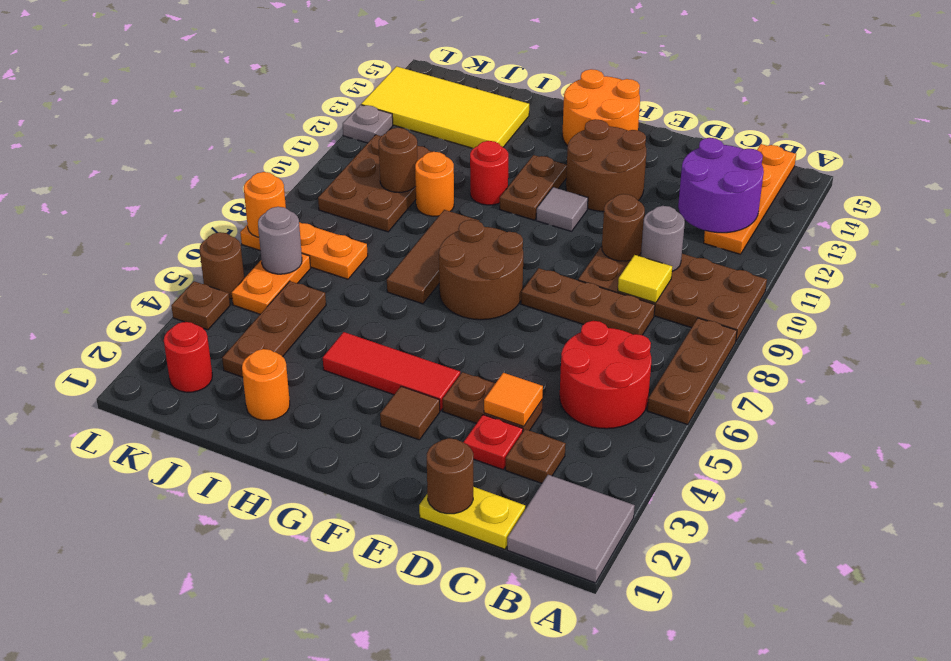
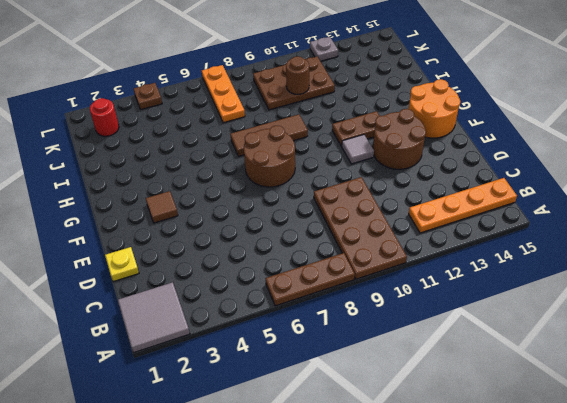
yellow plate D1 level 1 -> yellow plate C1:D1 level 1
none -> red round brick B5:C6 level 1
none -> brown plate C3 level 1
none -> brown plate C8:E8 level 1
none -> red plate D3 level 1

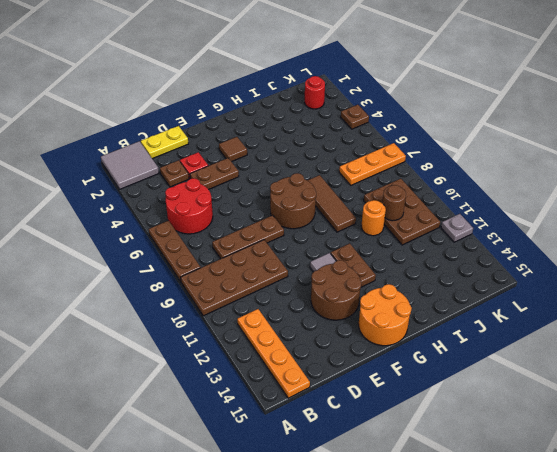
none -> red tile F4:H4 level 1
none -> red round brick H11 level 1
none -> orange round brick I2 level 1
none -> yellow tile I13:L14 level 1

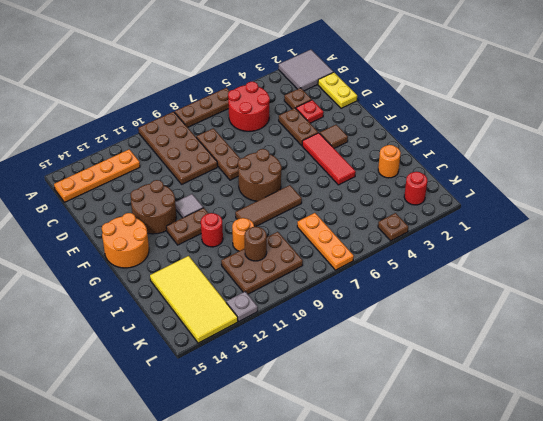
none -> brown plate J3:J5 level 1
none -> orange plate K5:K6 level 1
none -> brown round brick L5 level 1
none -> purple round brick B12:C13 level 2

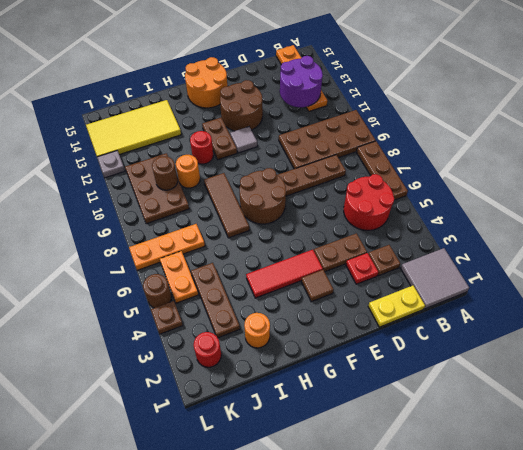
none -> yellow tile C9 level 2
none -> grey round brick C10 level 2
none -> brown round brick D1 level 2
none -> orange tile D4 level 2

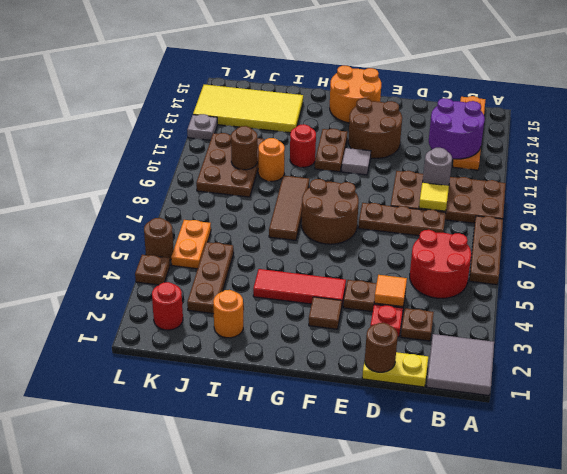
none -> orange plate J7:L7 level 1
none -> brown round brick D10 level 2
none -> grey round brick K6 level 2
none -> orange round brick L7 level 2

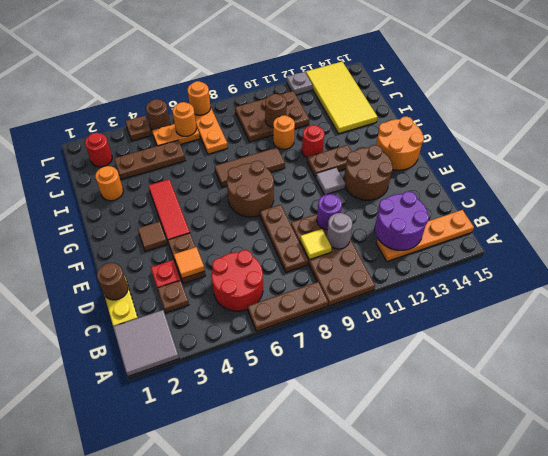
purple round brick D10 level 2 -> brown round brick D10 level 2
orange round brick K6 level 2 -> grey round brick K6 level 2

